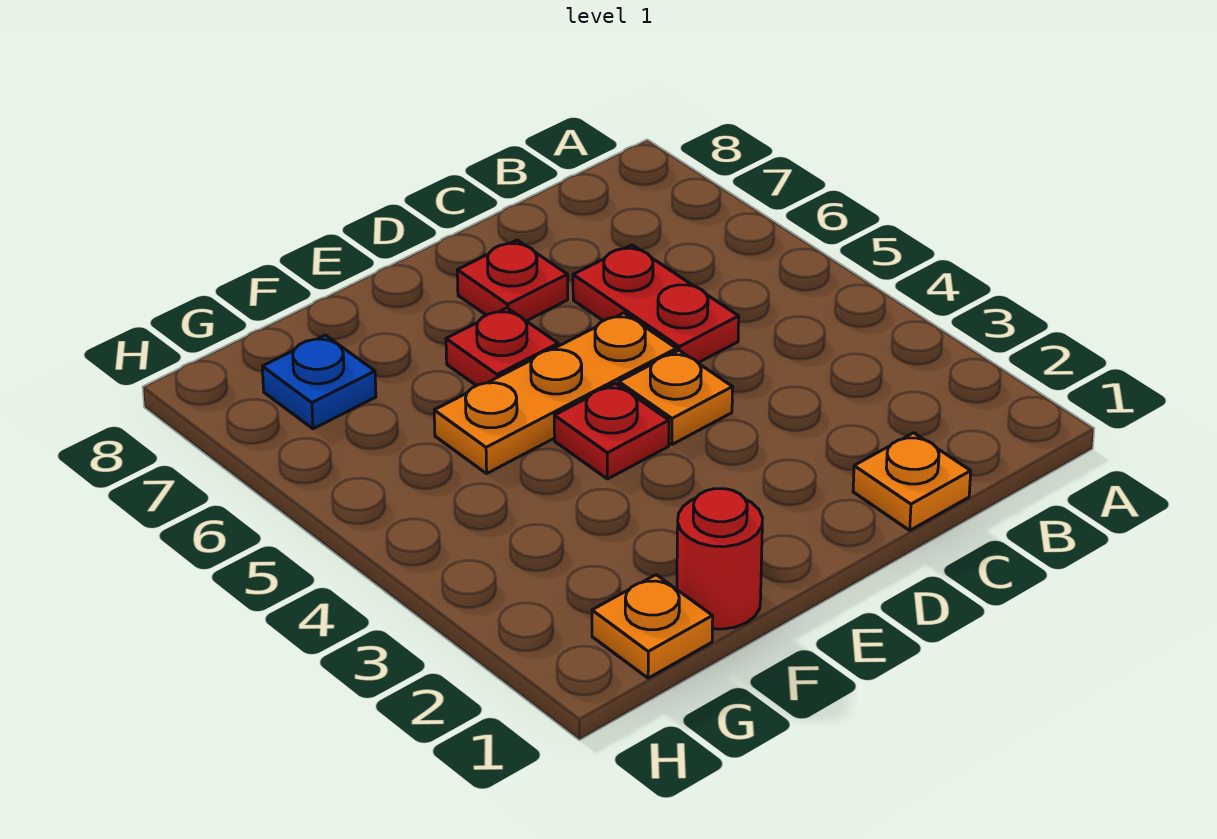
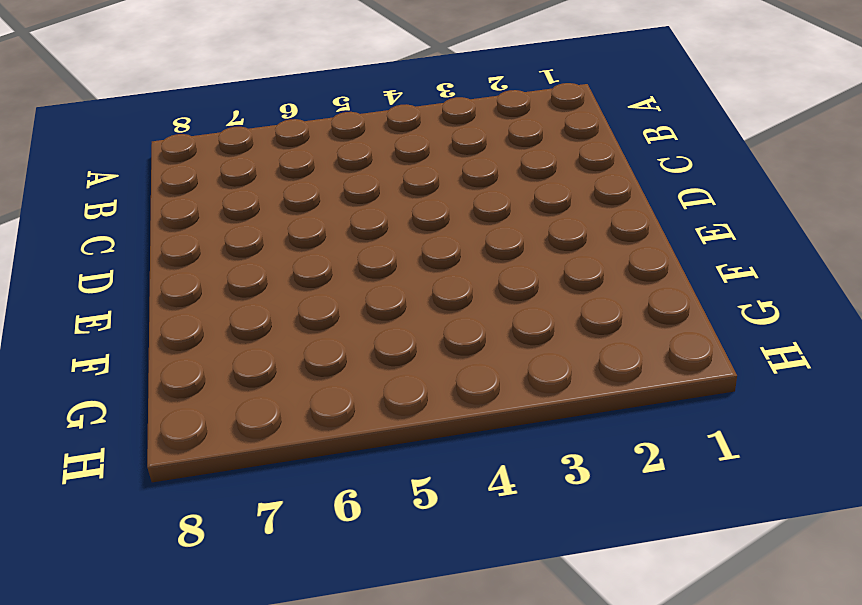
none -> orange plate C1 level 1
none -> red plate C5:C6 level 1

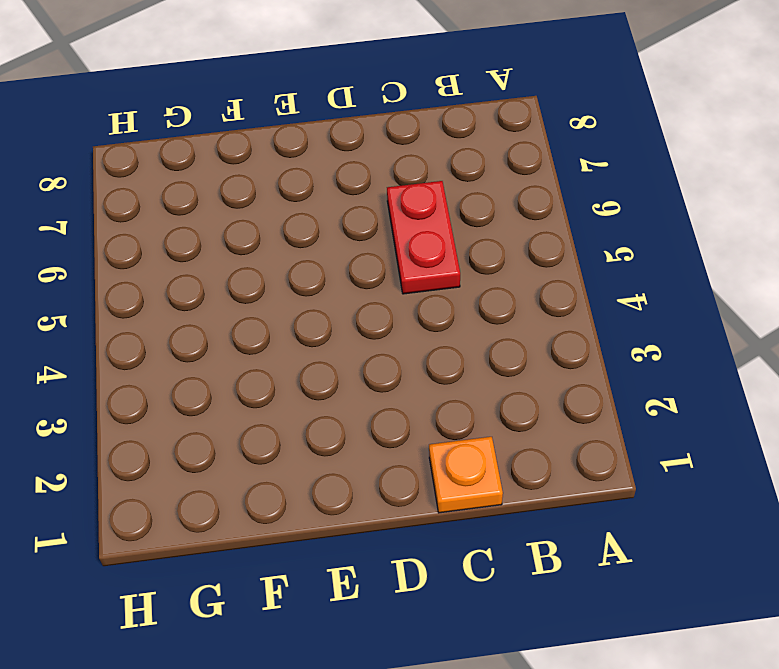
none -> orange plate D4 level 1
none -> orange plate D5:F5 level 1

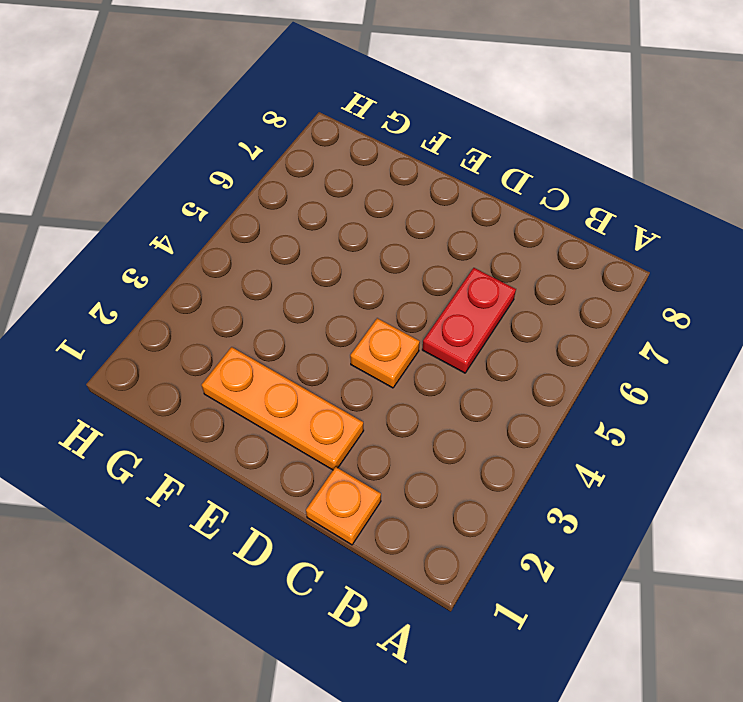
orange plate D2:F2 level 1 -> orange plate D5:F5 level 1
none -> red plate D7 level 1
none -> red plate E4 level 1

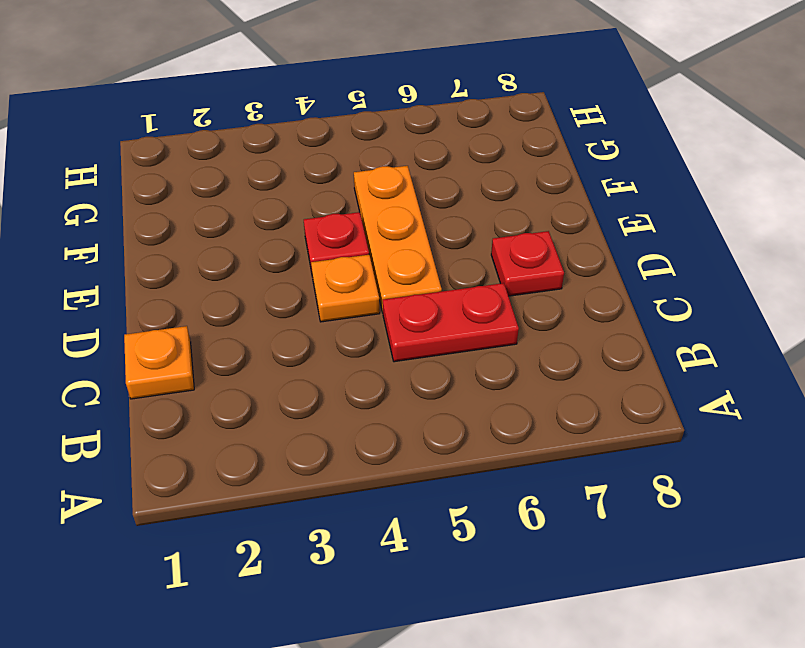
none -> red plate E6 level 1
none -> red round brick F1 level 1

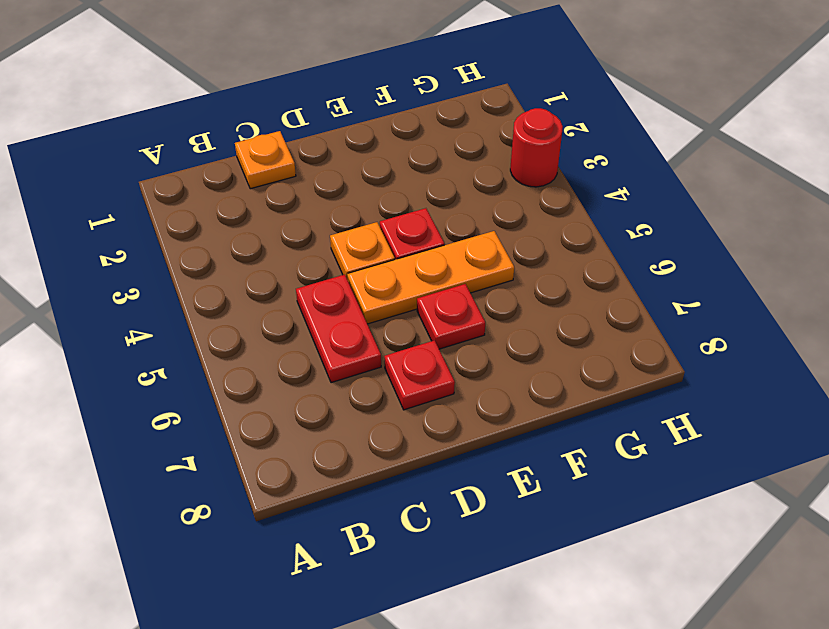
red round brick H3 level 1 -> red round brick F1 level 1
none -> orange plate G1 level 1
none -> blue plate G7 level 1

